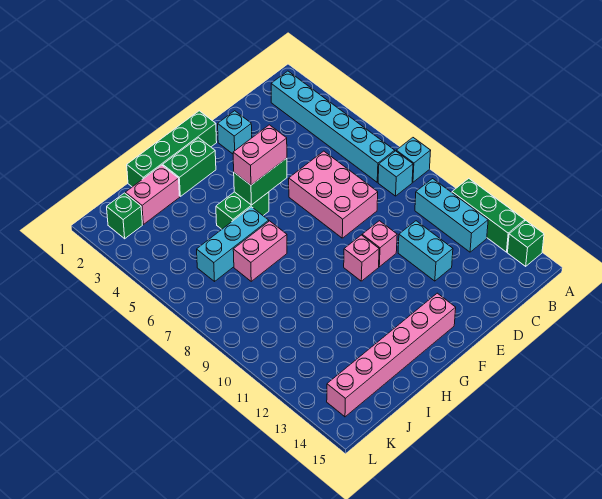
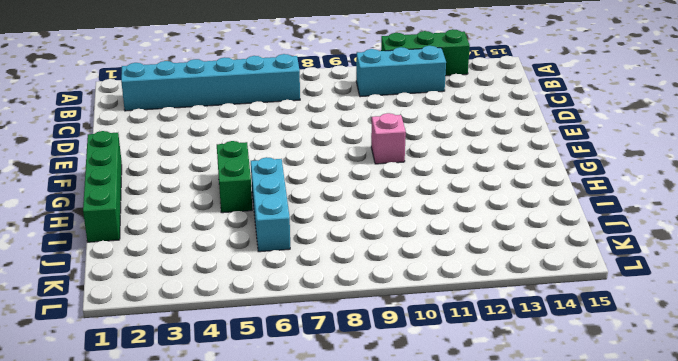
none -> cyan brick A8 level 1
none -> green brick A14 level 1
none -> cyan brick B8 level 1

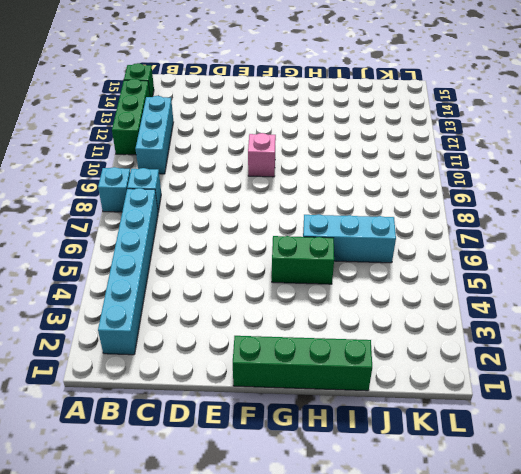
none -> pink brick D6:E8 level 1
none -> cyan brick D11:D12 level 1
none -> cyan brick E2 level 1

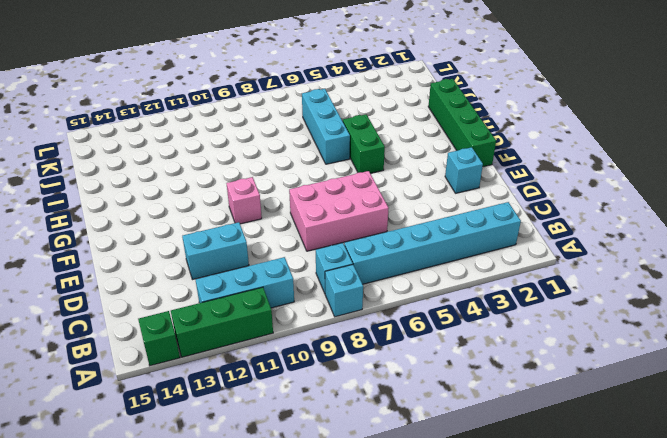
none -> pink brick E10 level 1
none -> pink brick F14:K14 level 1
none -> green brick G2:H2 level 1

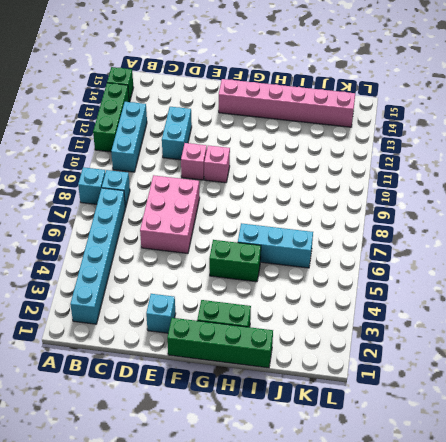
none -> pink brick H7:I7 level 1
none -> pink brick I2:J2 level 1
none -> green brick K2 level 1

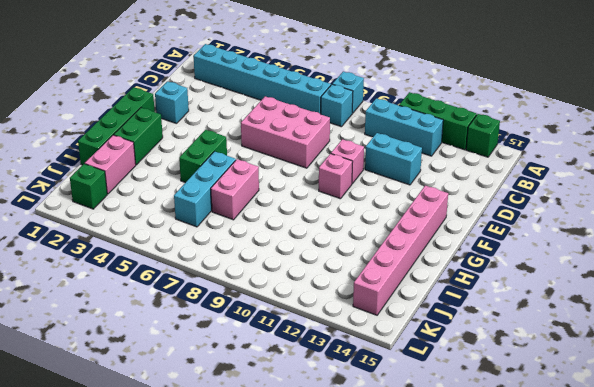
none -> green brick F5:G5 level 2
none -> pink brick F5:G5 level 3

